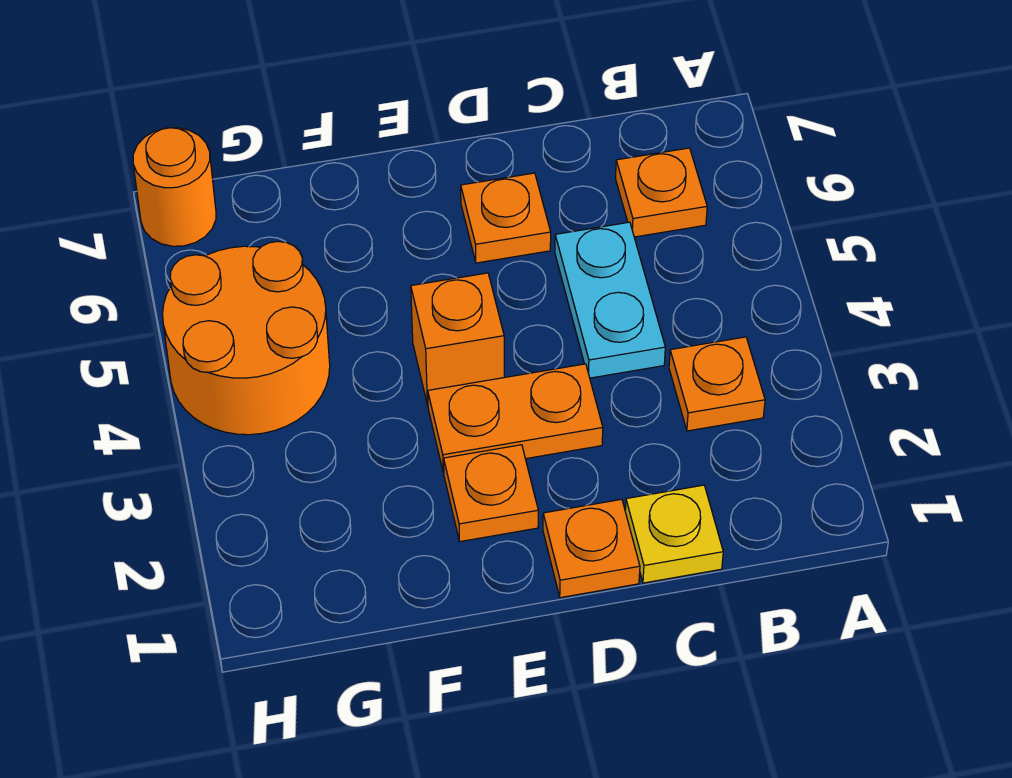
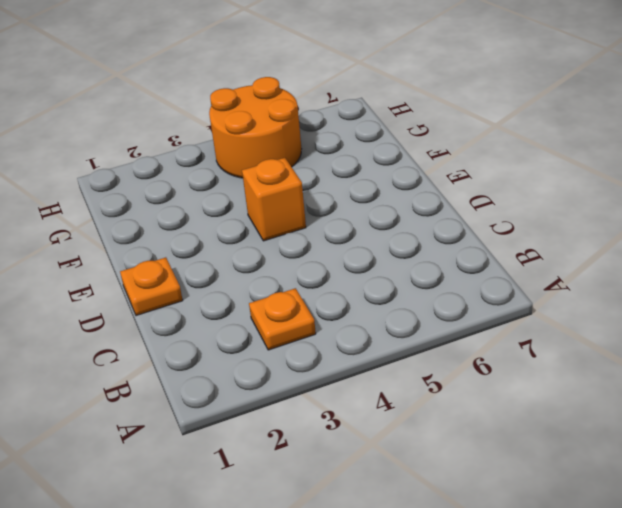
none -> orange plate B6 level 1
none -> yellow plate C1 level 1

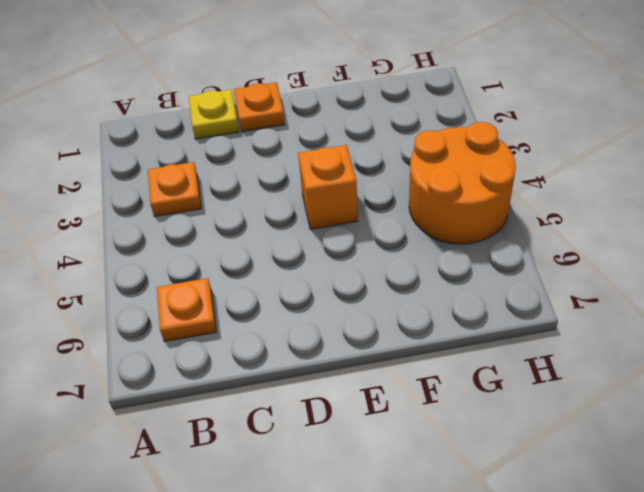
none -> cyan plate C4:C5 level 1
none -> orange plate D3:E3 level 1

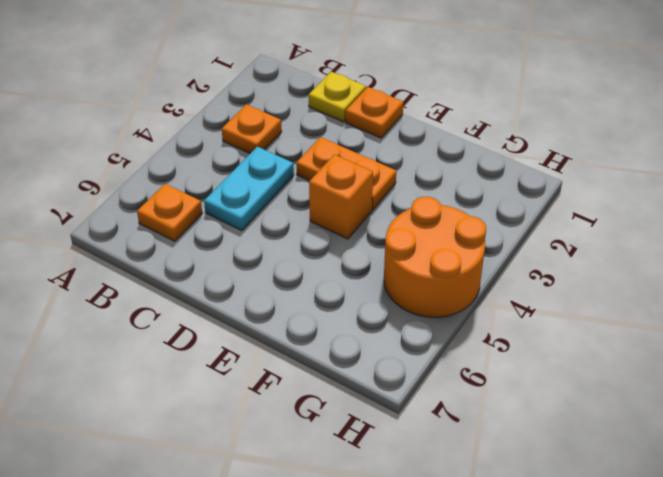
none -> orange plate D6 level 1
none -> orange plate E2 level 1

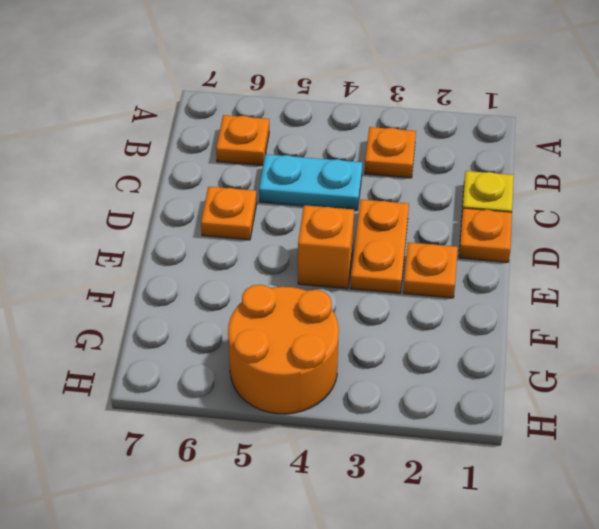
none -> orange round brick H7 level 1

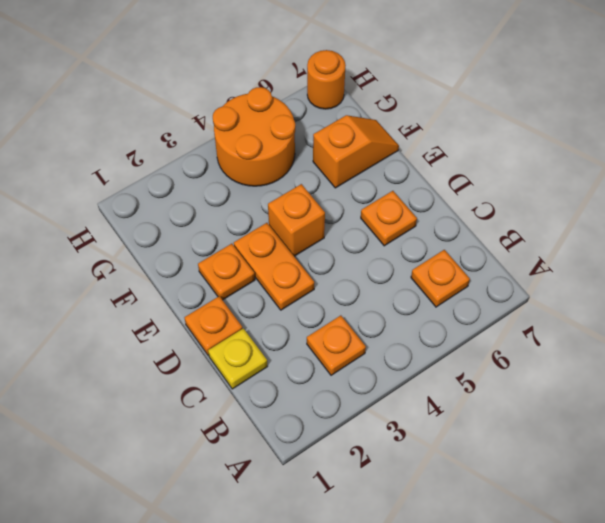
orange slope F6:F7 level 1 top 6 -> none
none -> cyan plate C4:C5 level 1

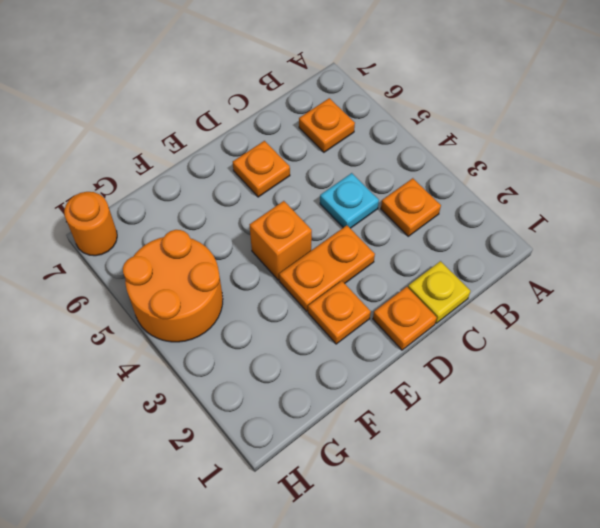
cyan plate C4 level 1 -> cyan plate C4:C5 level 1

